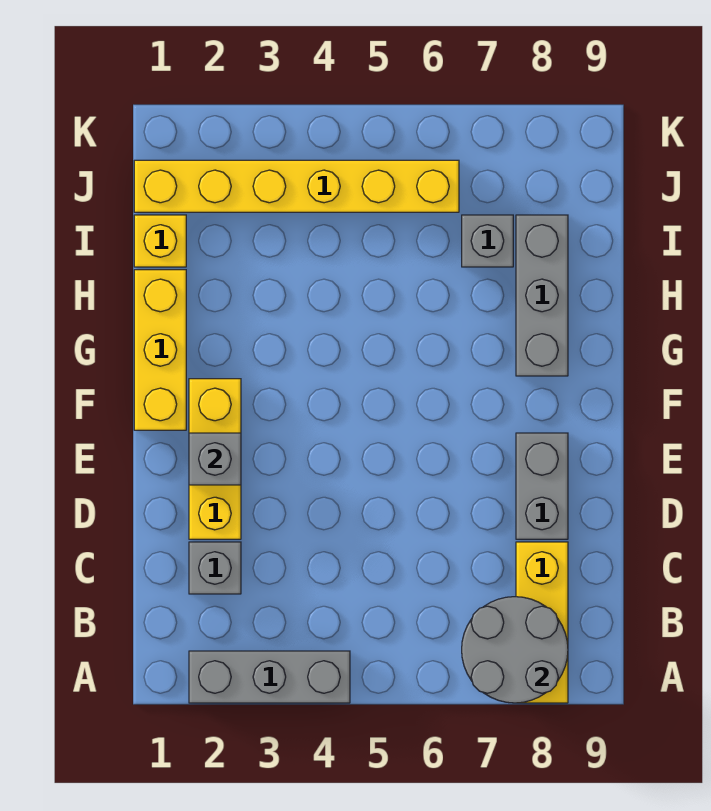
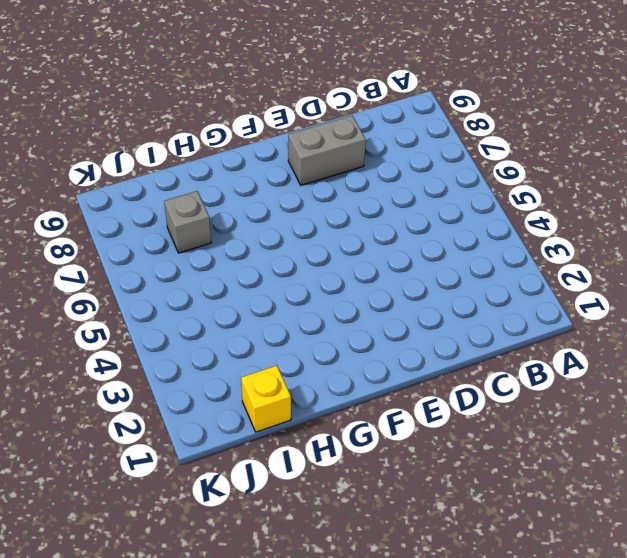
none -> grey brick A2:A4 level 1
none -> yellow brick A8:C8 level 1
none -> grey brick C2 level 1

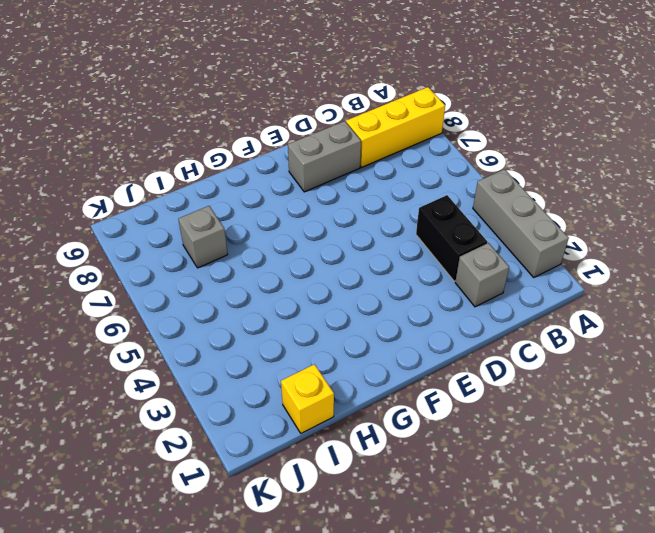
black brick C3:C4 level 1 -> none
none -> yellow brick D2:F2 level 1
none -> yellow brick F1:H1 level 1
none -> grey brick G8:I8 level 1

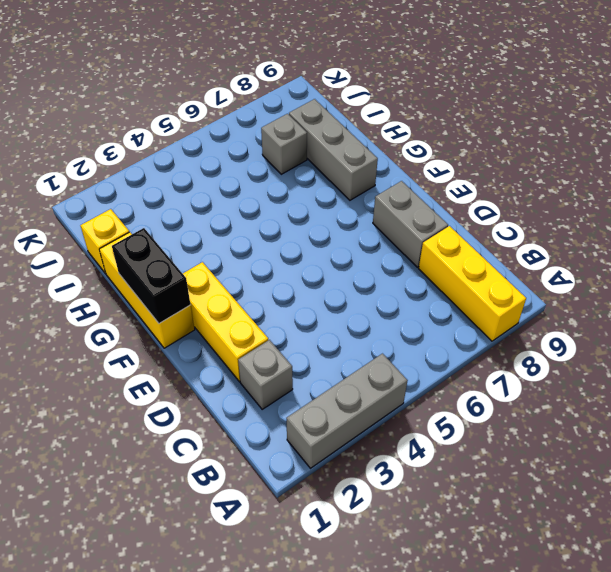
black brick F1:G1 level 2 -> none
none -> yellow brick J1:J6 level 1
none -> grey round brick A7:B8 level 2
none -> grey brick E2 level 2

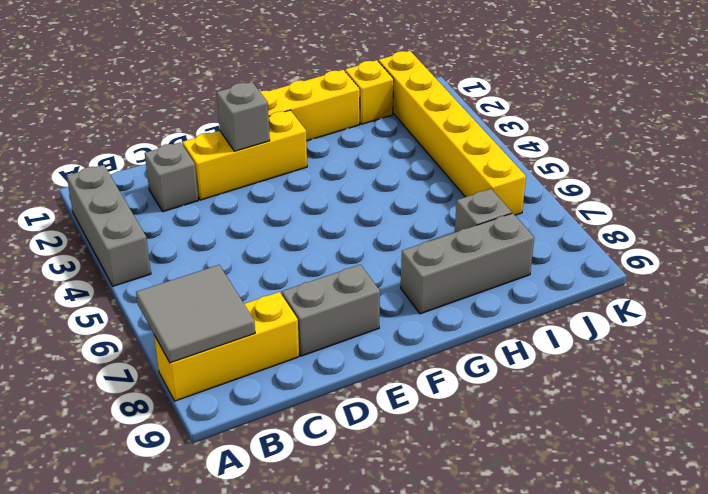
grey tile A7:B8 level 2 -> grey round brick A7:B8 level 2

